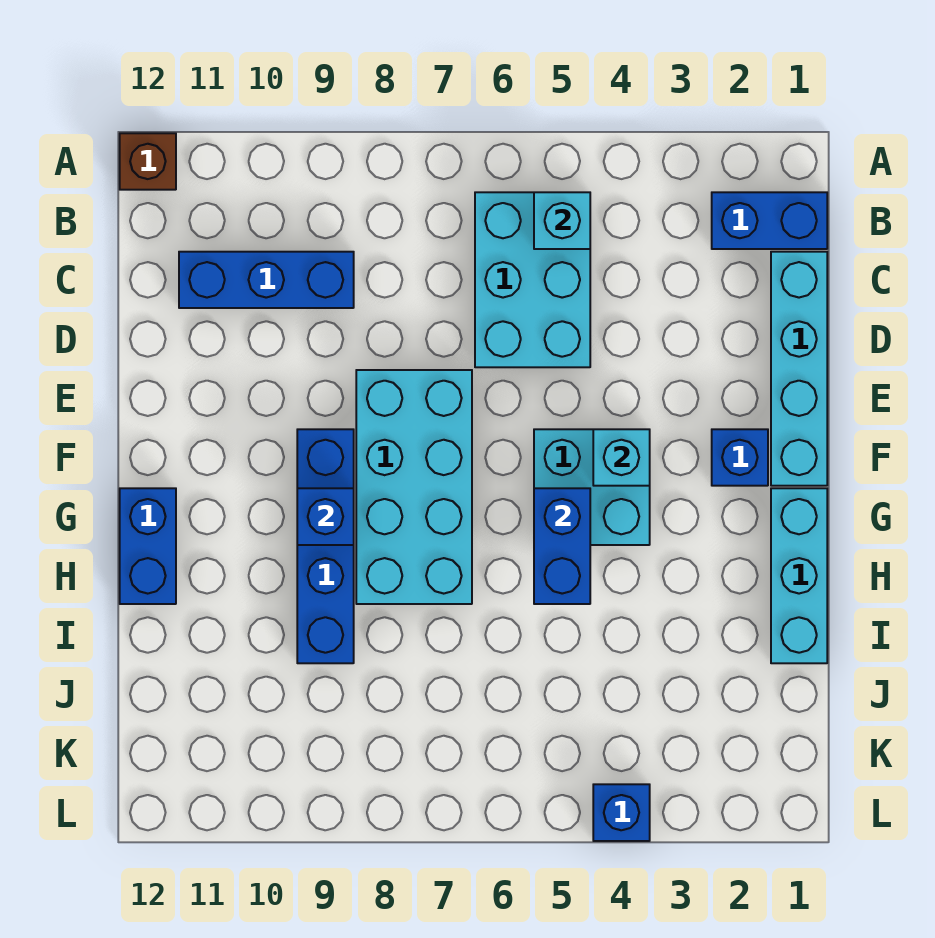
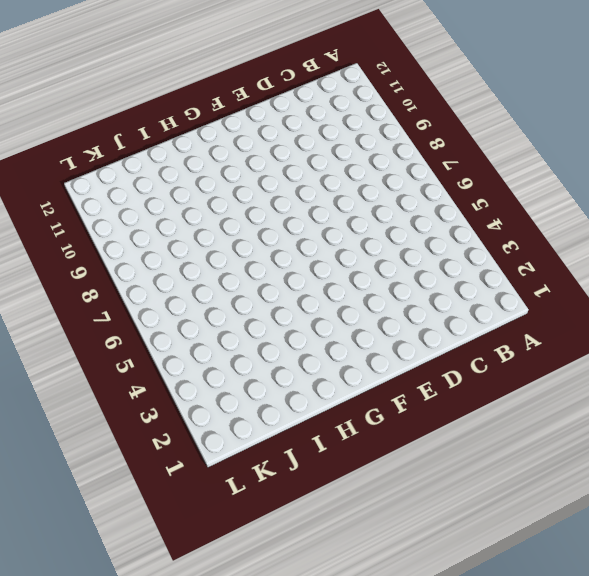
none -> brown brick A12 level 1
none -> blue brick B1:B2 level 1
none -> cyan brick B5:D6 level 1

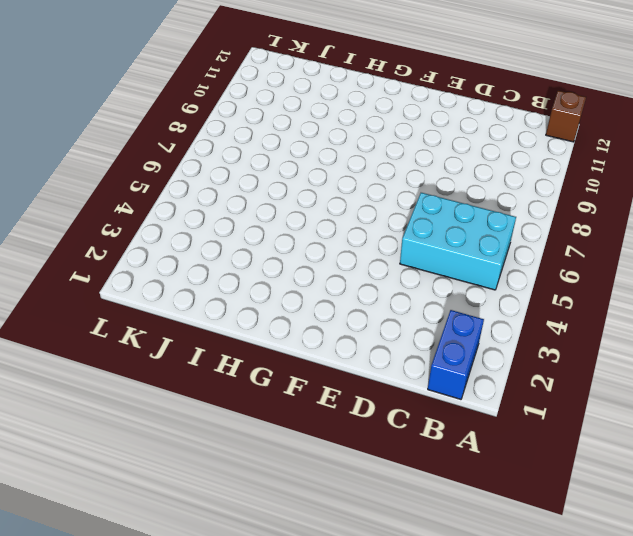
none -> cyan brick C1:F1 level 1
none -> blue brick C9:C11 level 1
none -> cyan brick E7:H8 level 1

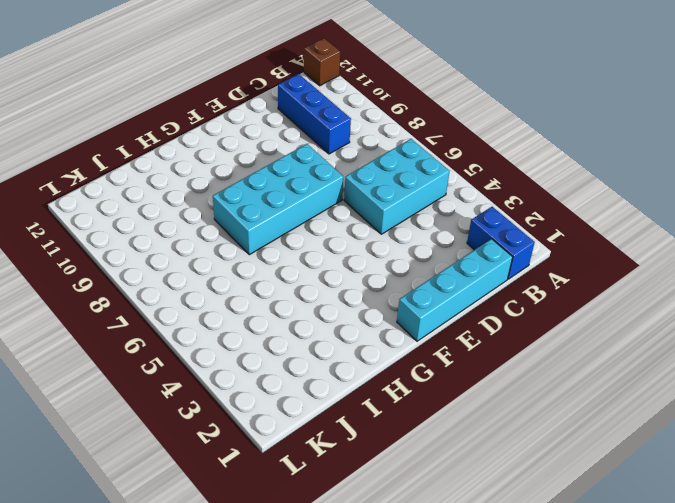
none -> blue brick F2 level 1
none -> cyan brick F4:G5 level 1
none -> blue brick F9:I9 level 1

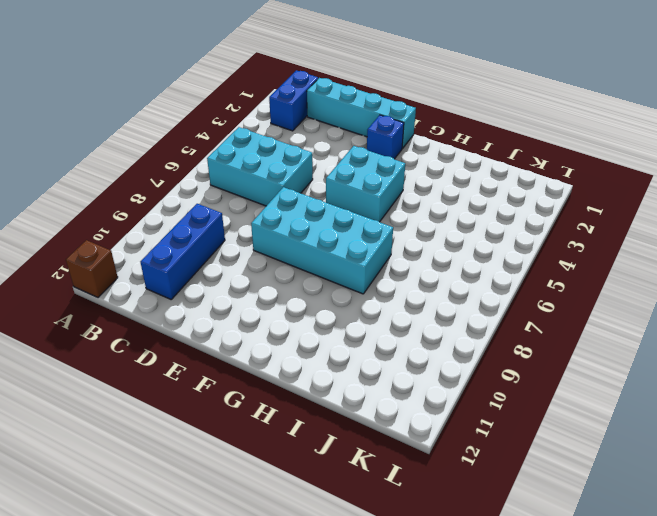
none -> blue brick F9:I9 level 1
none -> cyan brick G1:I1 level 1
none -> blue brick G12:H12 level 1

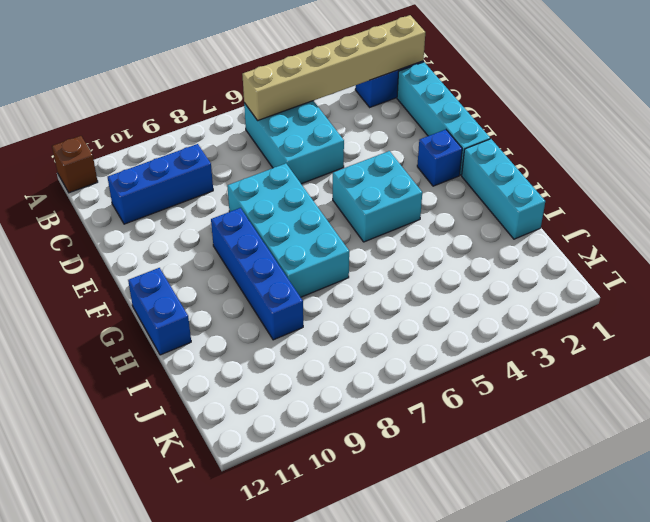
tan brick B1:B6 level 2 -> cyan brick B5 level 2
none -> blue brick L4 level 1
none -> cyan brick F4 level 2
none -> blue brick G5:H5 level 2

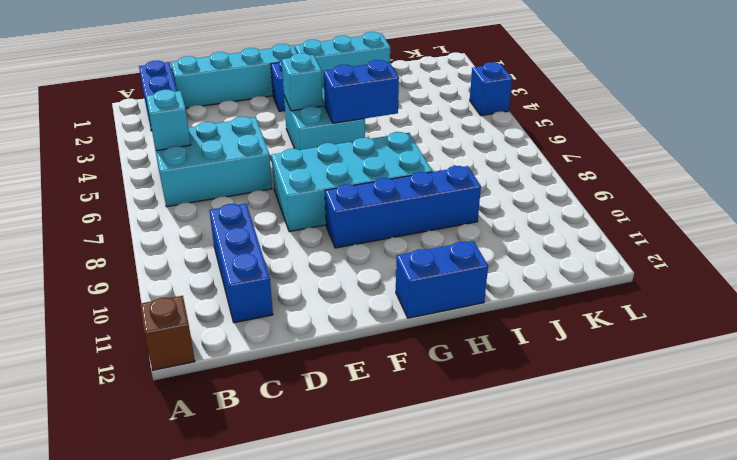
none -> blue brick G9 level 2

